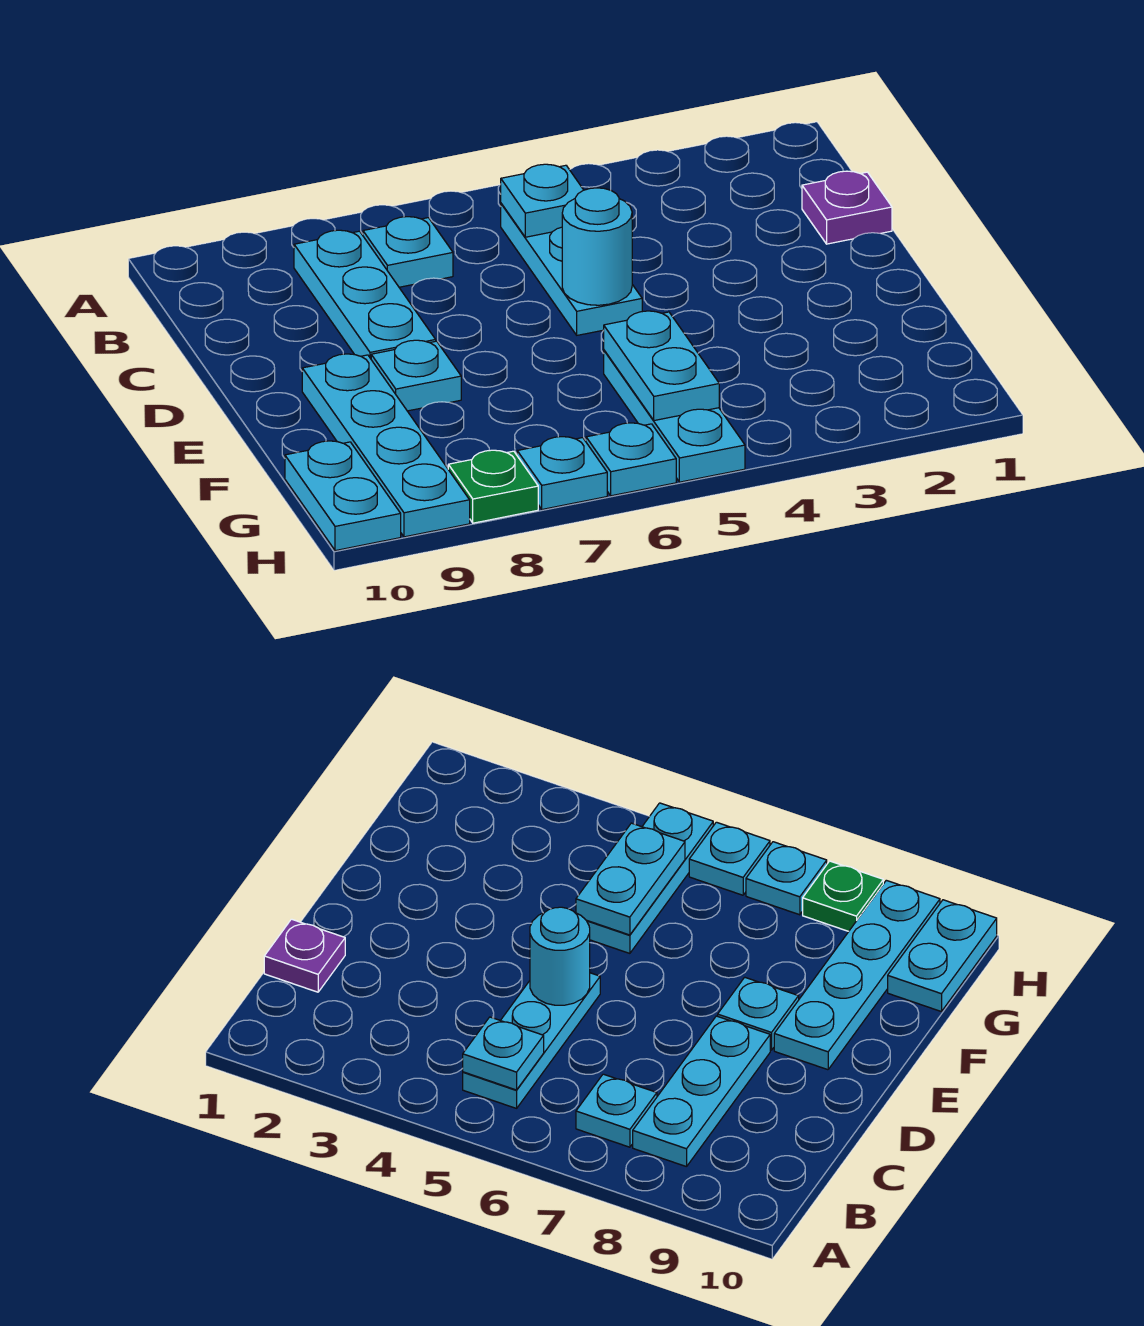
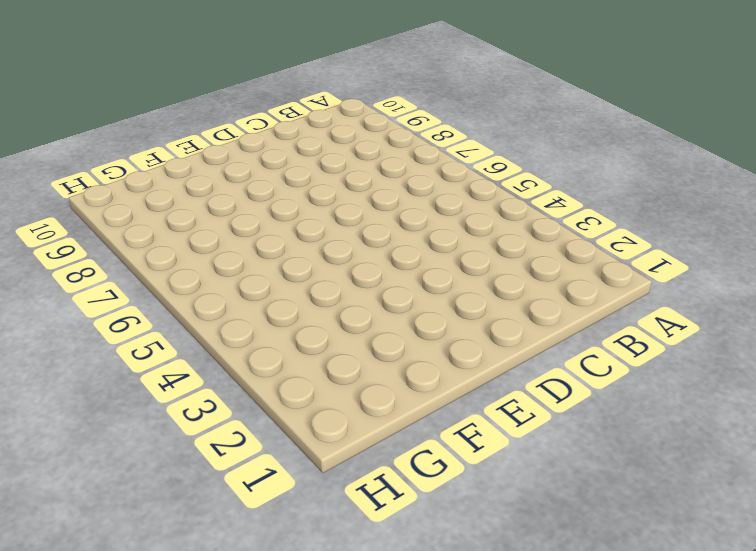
none -> cyan plate B5:D5 level 1
none -> cyan plate B7 level 1
none -> cyan plate B8:D8 level 1

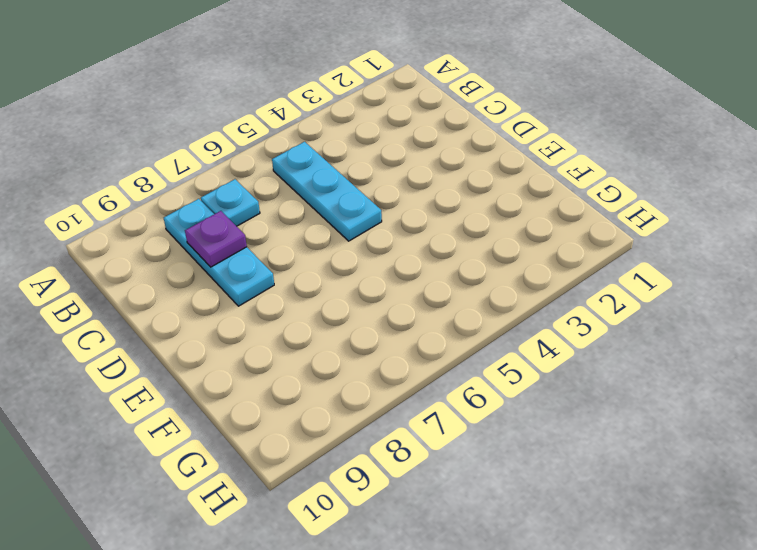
purple plate C8 level 2 -> purple plate C1 level 1
none -> cyan plate E8 level 1
none -> cyan plate E9:H9 level 1
none -> cyan plate F5:H5 level 1

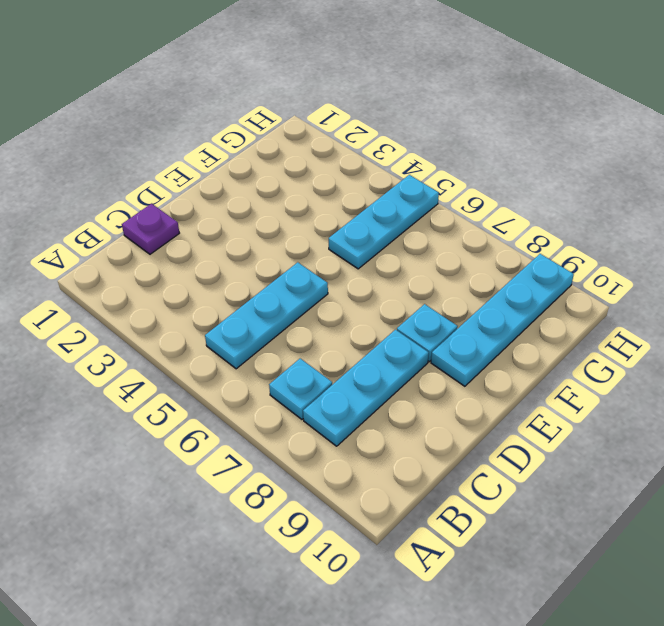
none -> cyan plate G10:H10 level 1
none -> cyan plate H6 level 1
none -> cyan plate H7 level 1

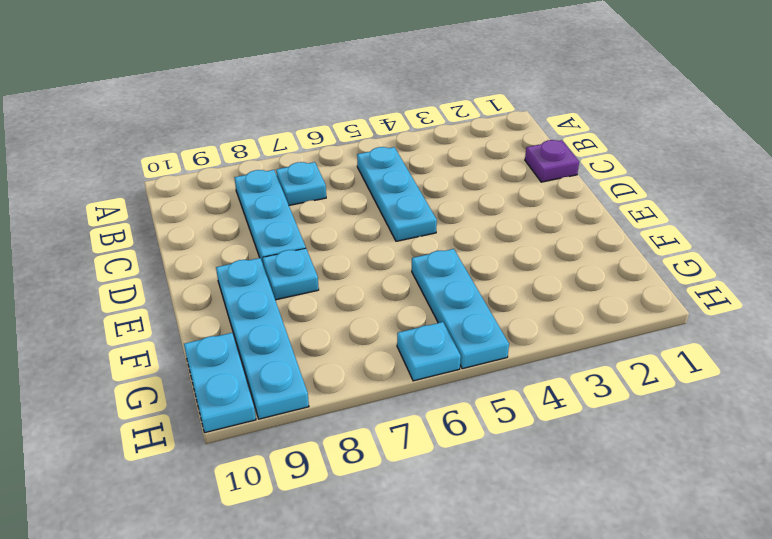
none -> cyan plate H7 level 1
none -> green plate H8 level 1
none -> cyan plate B5 level 2

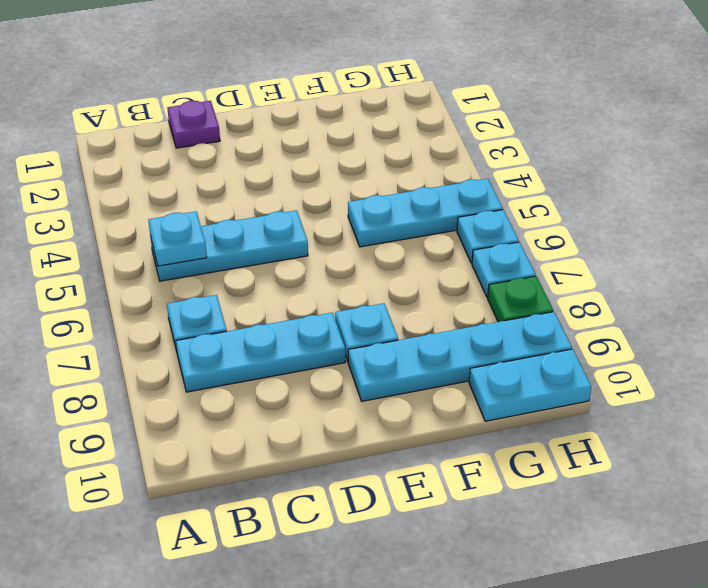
none -> cyan round brick D5 level 2
none -> cyan plate F5:G5 level 2

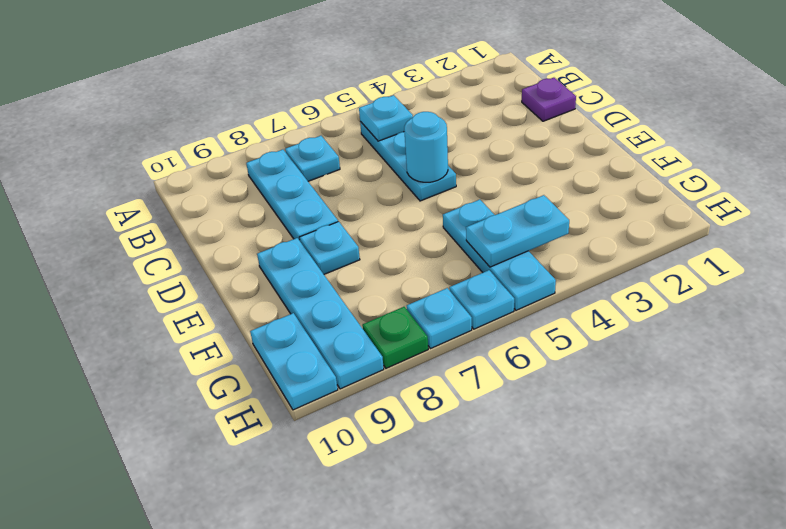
cyan plate G4:G5 level 2 -> cyan plate F5:G5 level 2

